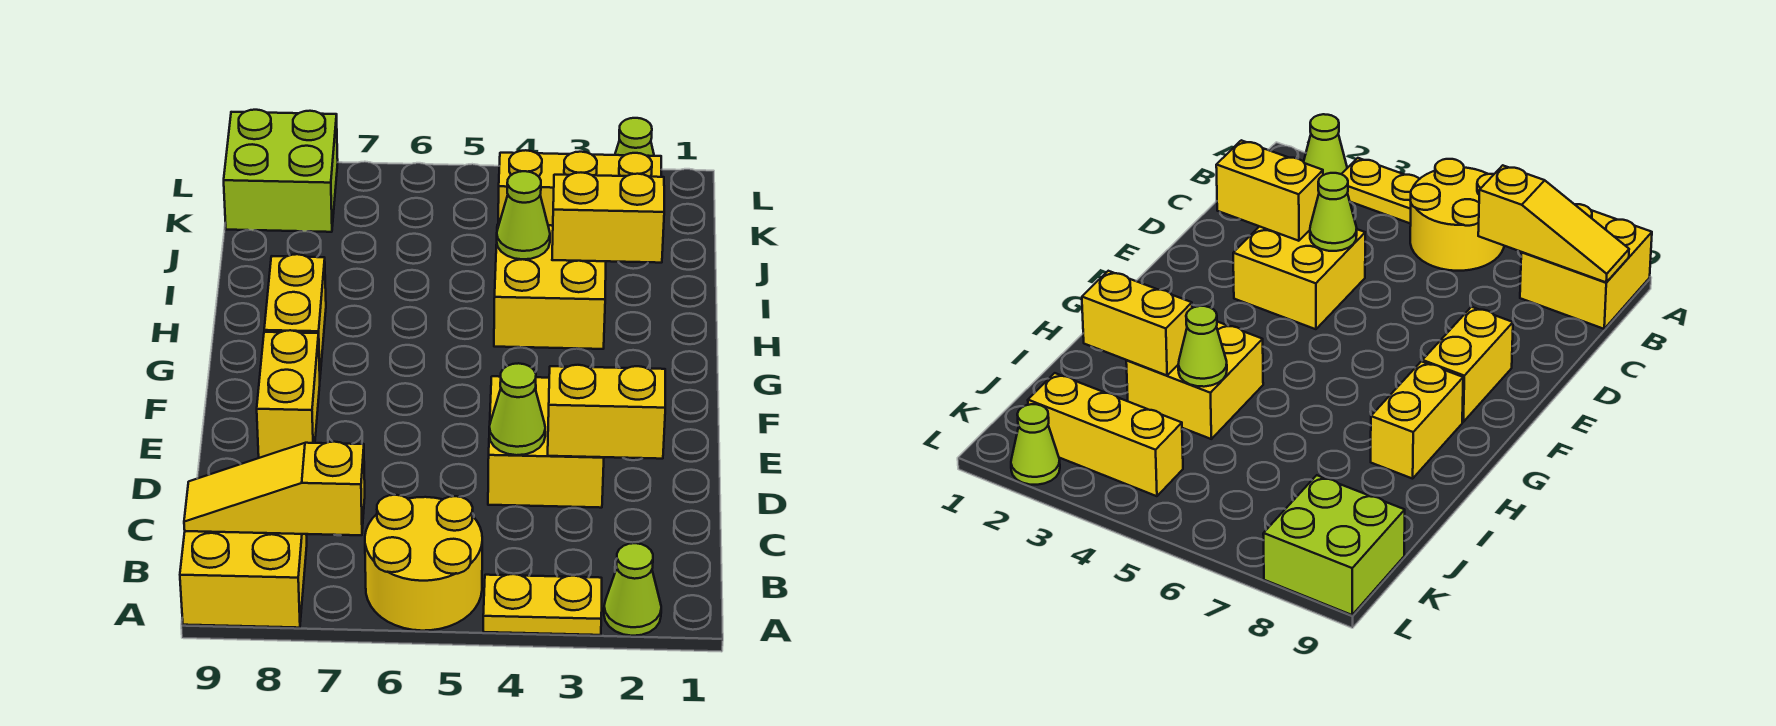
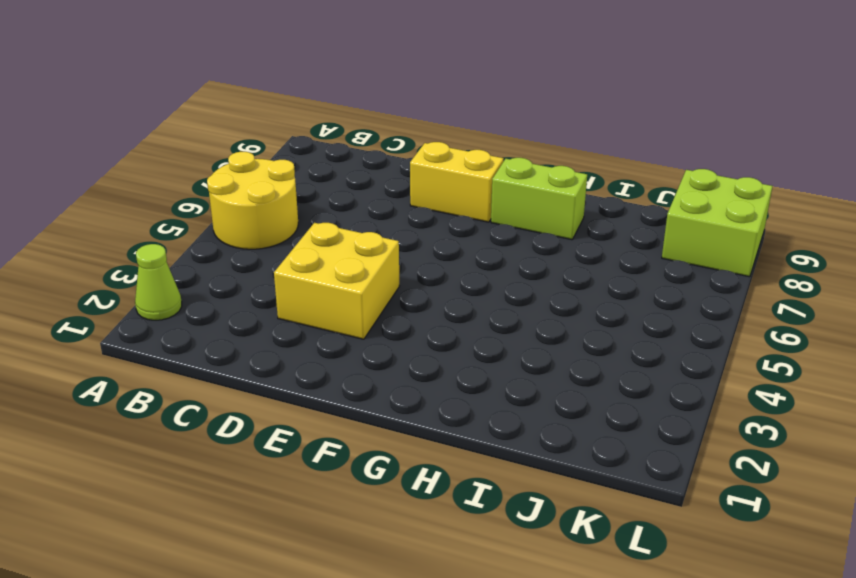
lime brick G8:H8 level 1 -> yellow brick G8:H8 level 1
none -> yellow plate A3:A4 level 1
none -> yellow brick A8:B9 level 1
none -> yellow brick H3:I4 level 1

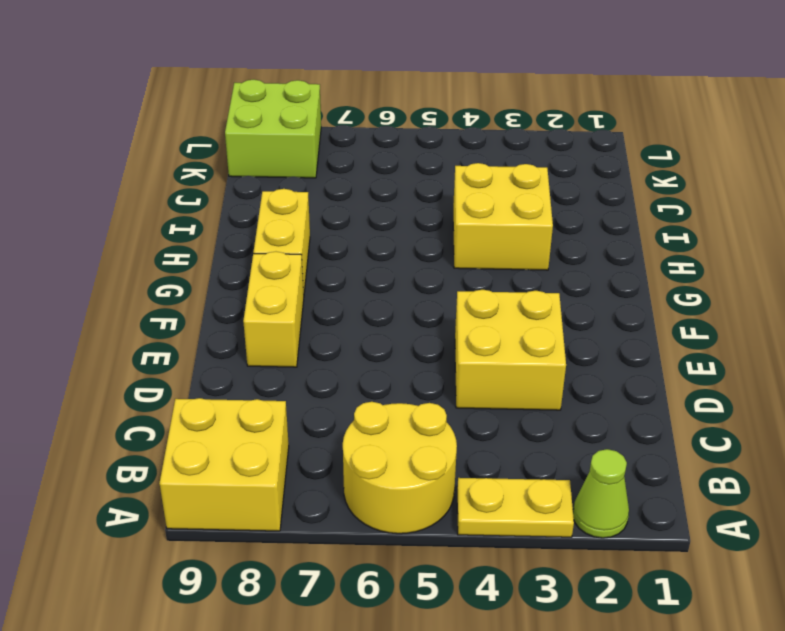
none -> yellow brick K2:K4 level 1
none -> lime cone L2 level 1
none -> yellow slope B7:B9 level 2 top 7

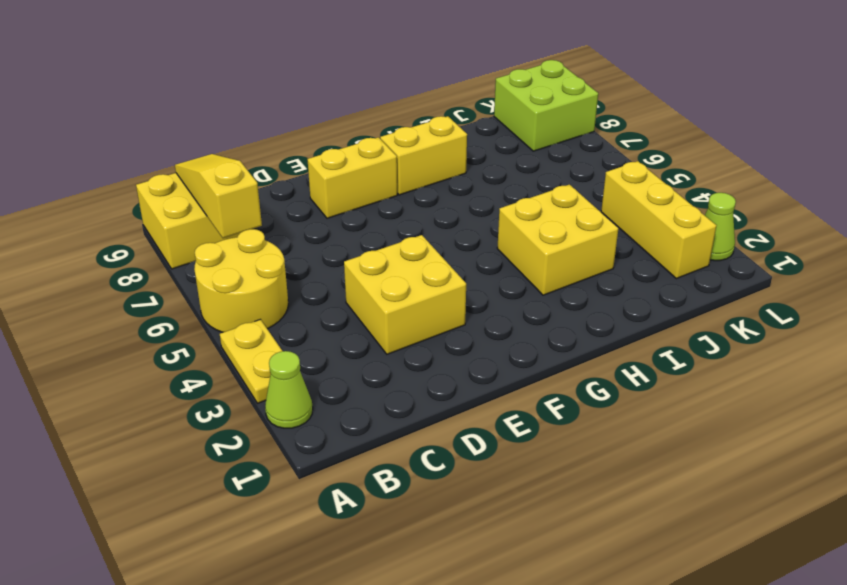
none -> yellow brick D2:D3 level 2
none -> lime cone D4 level 2
none -> yellow brick I2:I3 level 2

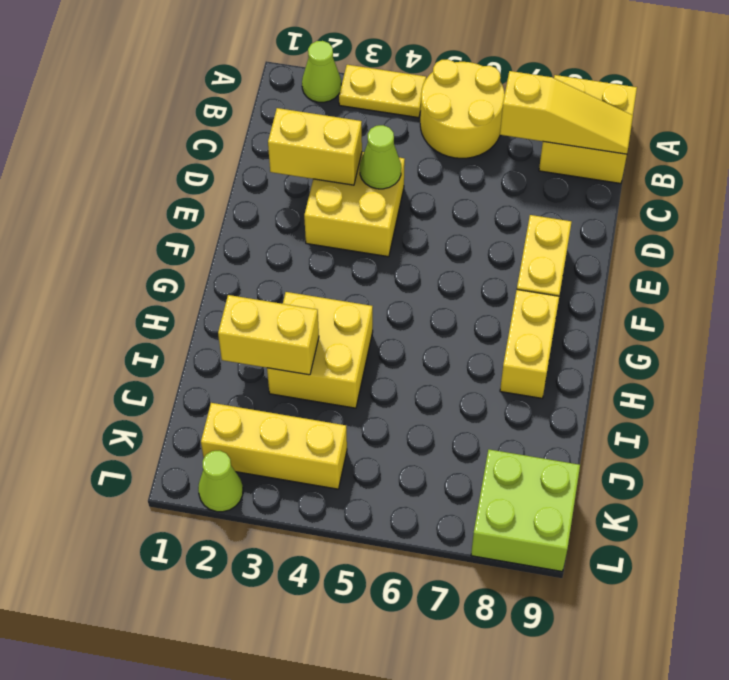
none -> lime cone I4 level 2

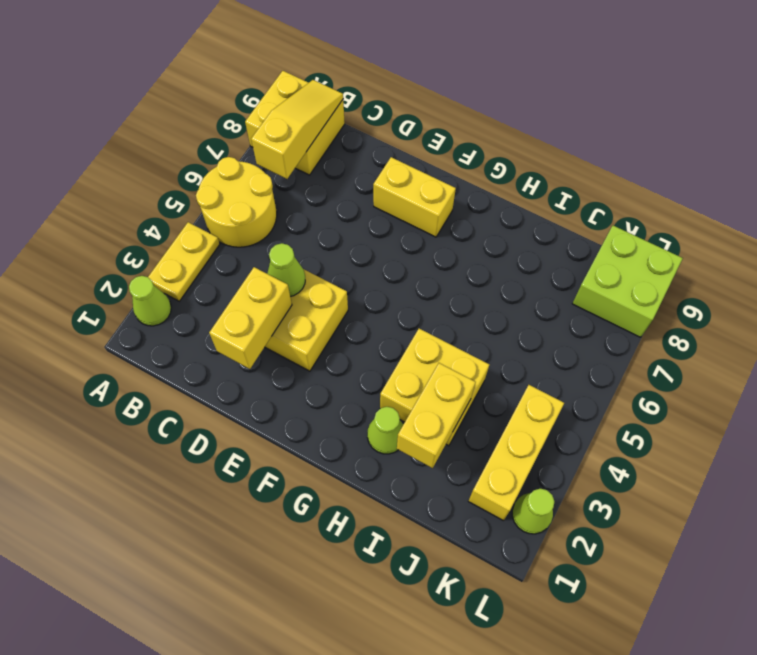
lime cone H2 level 1 -> lime cone I4 level 2
none -> yellow brick G8:H8 level 1

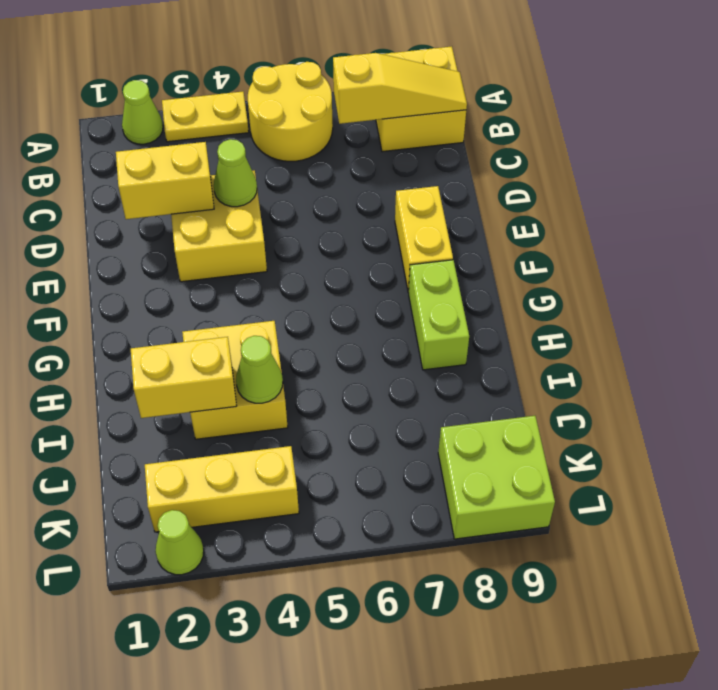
lime brick G8:H8 level 1 -> yellow brick G8:H8 level 1

